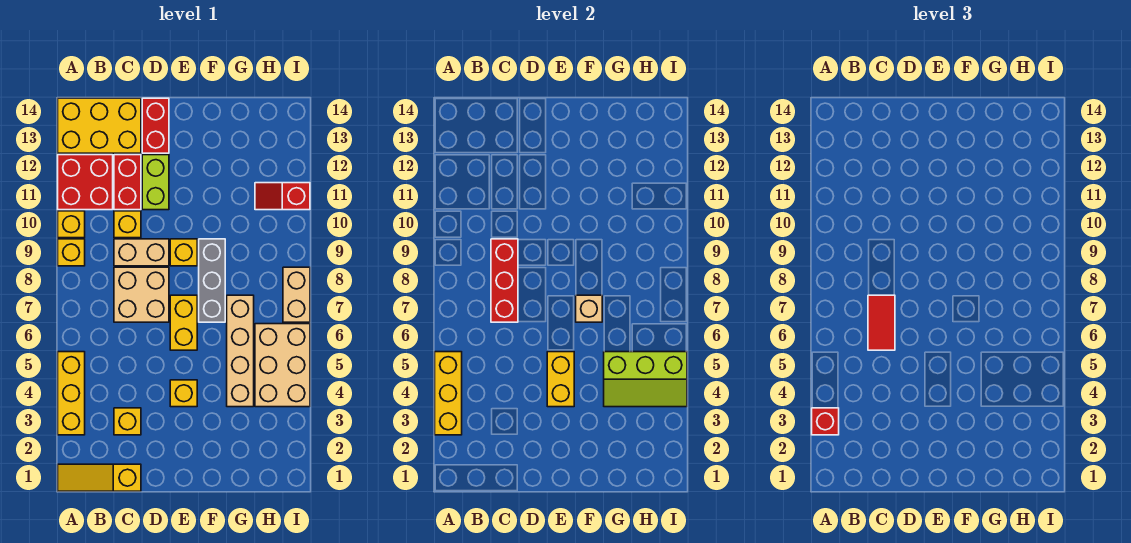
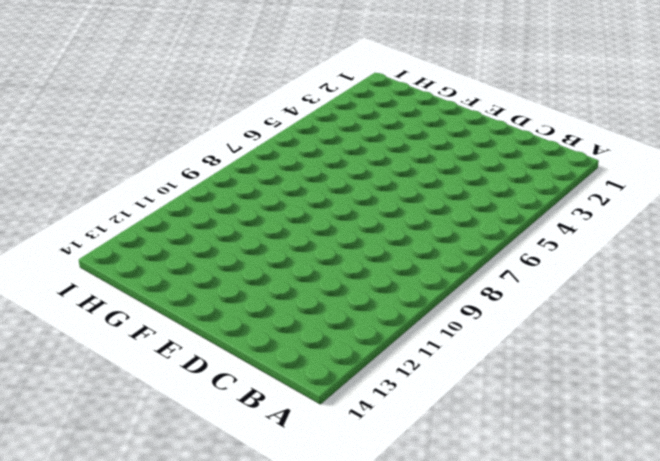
none -> yellow slope A1:C1 level 1 top C
none -> yellow brick A3:A5 level 1
none -> yellow brick A9 level 1

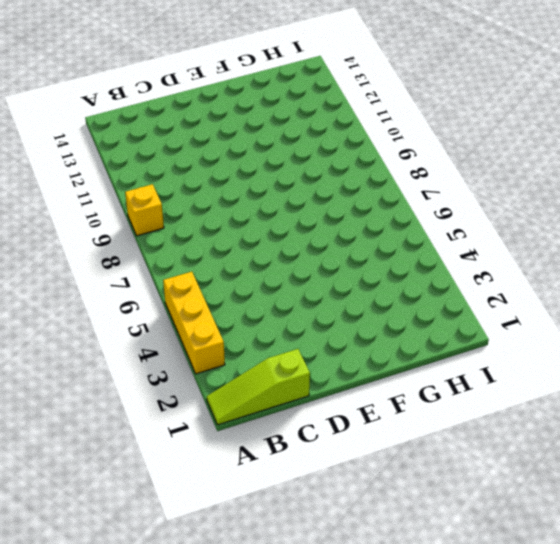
lime slope A1:C1 level 1 top C -> yellow slope A1:C1 level 1 top C
none -> yellow brick A10 level 1
none -> red brick A11:B12 level 1
none -> yellow brick A13:C14 level 1

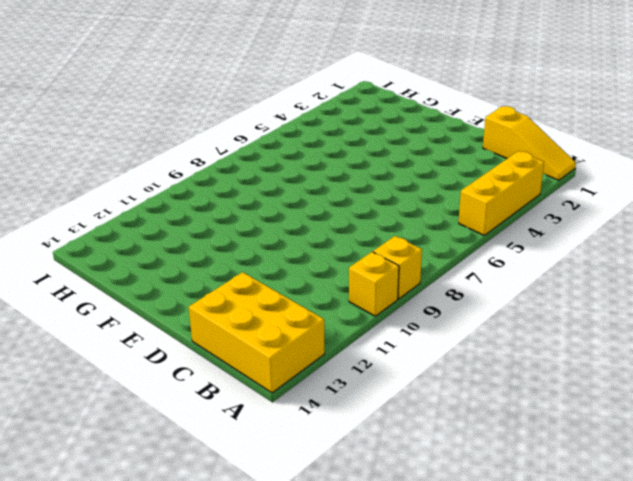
none -> red brick A11:B12 level 1
none -> yellow brick C3 level 1
none -> tan brick C7:D8 level 1

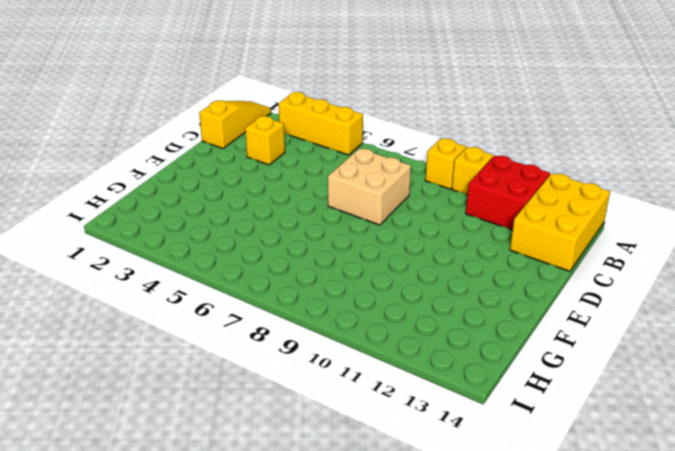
none -> tan brick C9:D9 level 1
none -> yellow brick C10 level 1
none -> red brick C11:C12 level 1

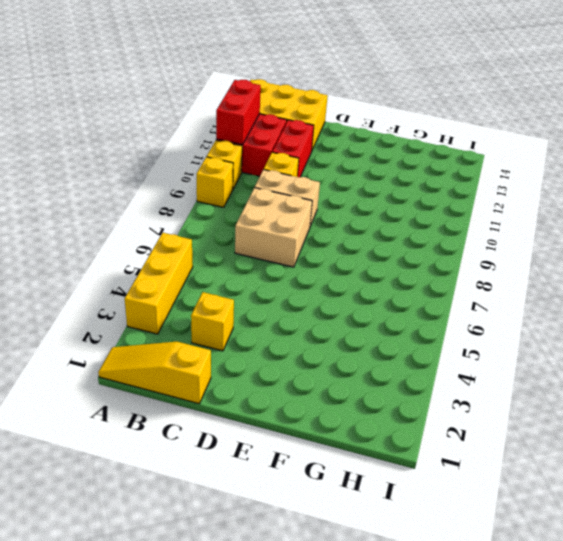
red brick A11:A12 level 2 -> red brick D13:D14 level 1
none -> lime brick D11:D12 level 1
none -> yellow brick E4 level 1
none -> yellow brick E6:E7 level 1

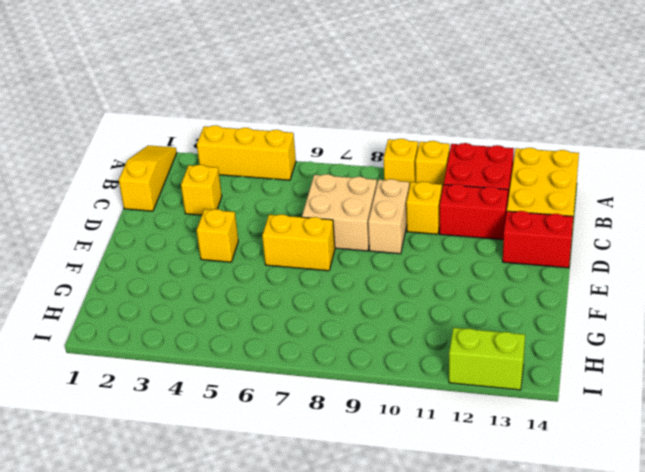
lime brick I12:I13 level 1 -> lime brick D11:D12 level 1
none -> yellow brick E9 level 1
none -> grey brick F7:F9 level 1
none -> tan brick G4:G7 level 1

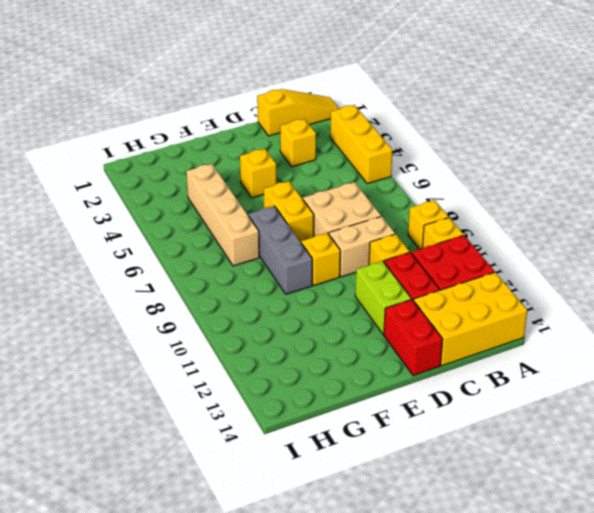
none -> tan brick H4:I6 level 1
none -> red slope H11:I11 level 1 top I
none -> tan brick I7:I8 level 1

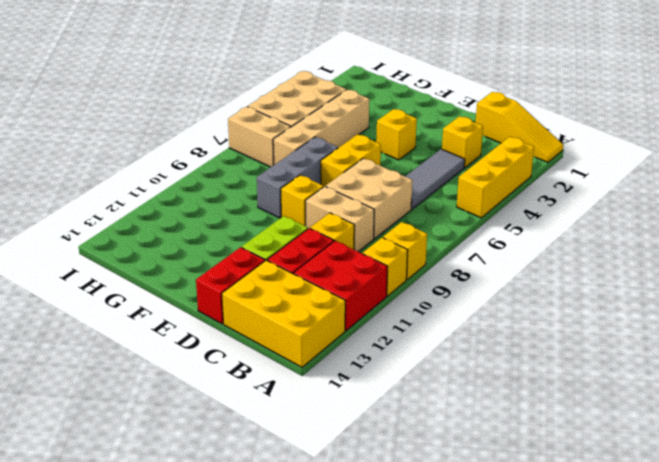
grey tile C4:C6 level 1 -> none
tan brick H7:I7 level 1 -> tan brick I7:I8 level 1
none -> red slope H11:I11 level 1 top I
none -> yellow brick A3:A5 level 2
none -> red brick C7:C9 level 2

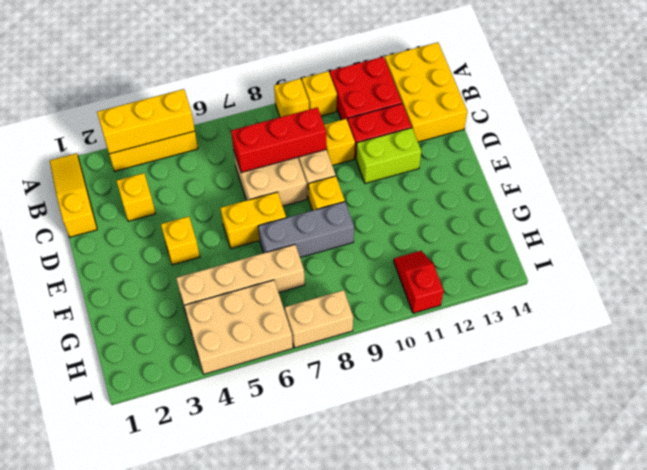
none -> red brick D13:D14 level 1
none -> yellow brick E4:E5 level 2
none -> tan brick F7 level 2

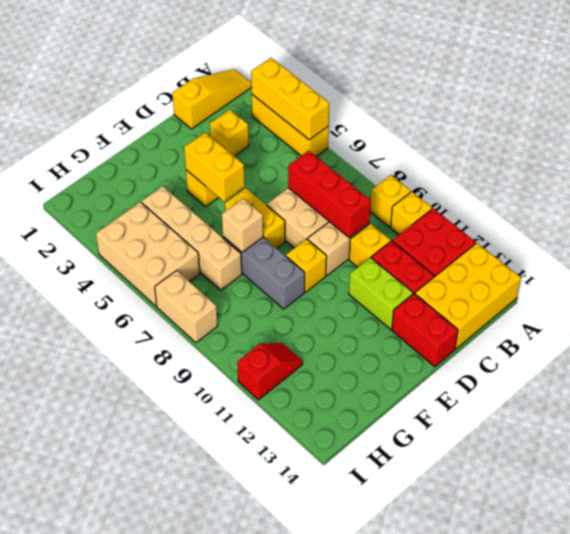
none -> lime slope G4:I5 level 2 top 5
none -> red brick A3 level 3
none -> red tile C6:C7 level 3

